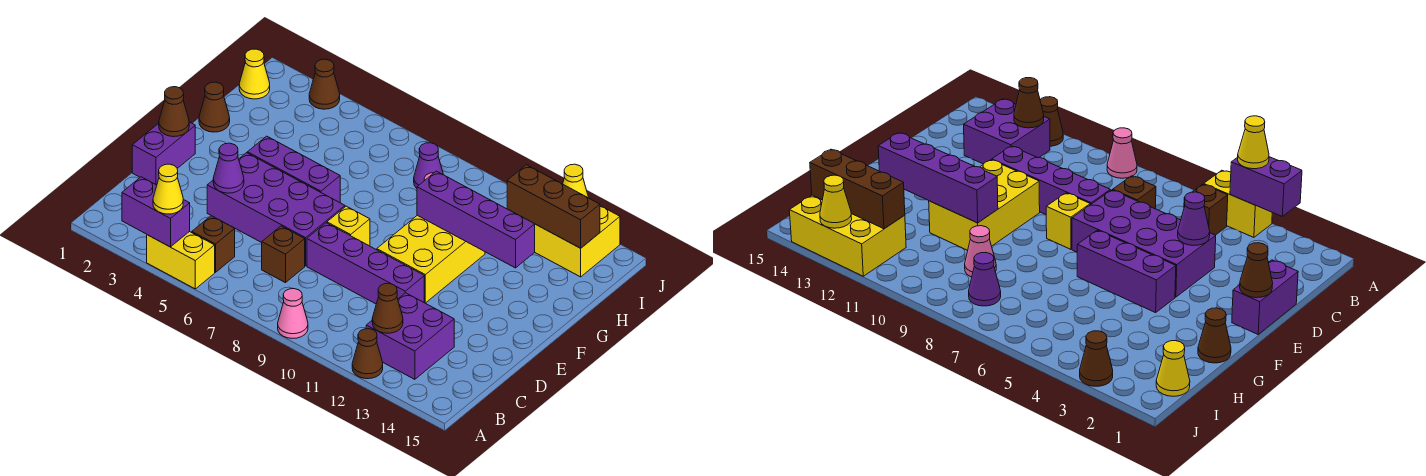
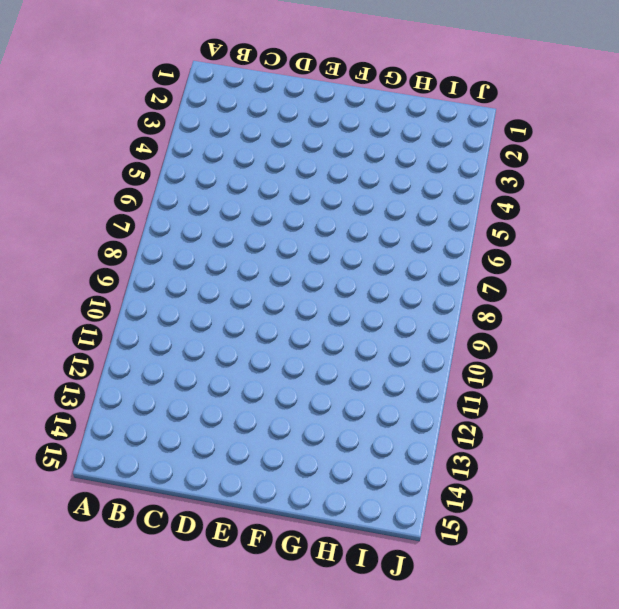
none -> yellow brick A4:A5 level 1
none -> pink cone A9 level 1
none -> brown cone A12 level 1

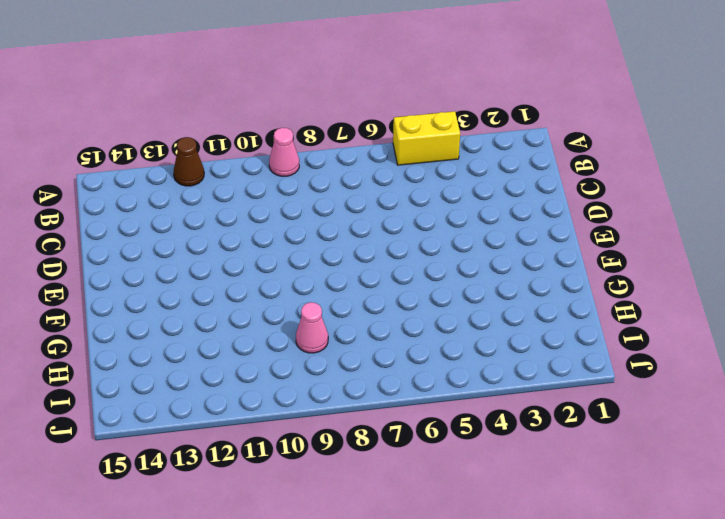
none -> brown brick B5 level 1
none -> purple brick B12:C13 level 1
none -> brown brick C7 level 1

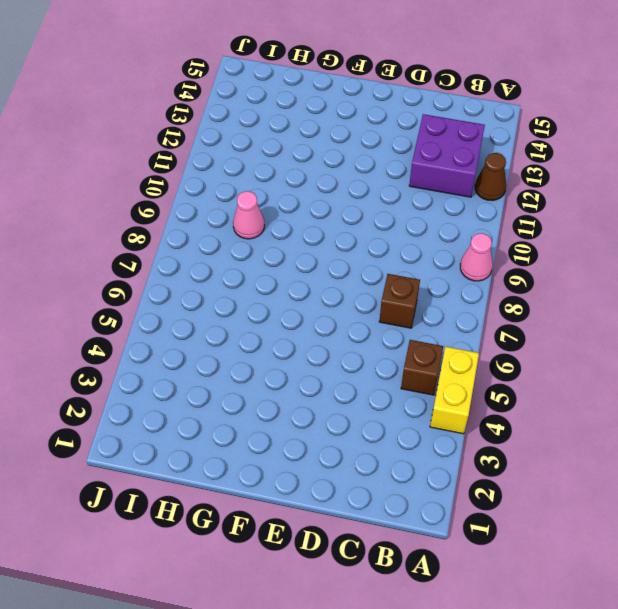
none -> purple brick D1:E1 level 1
none -> purple brick D4:E7 level 1
none -> purple brick D8:D11 level 1

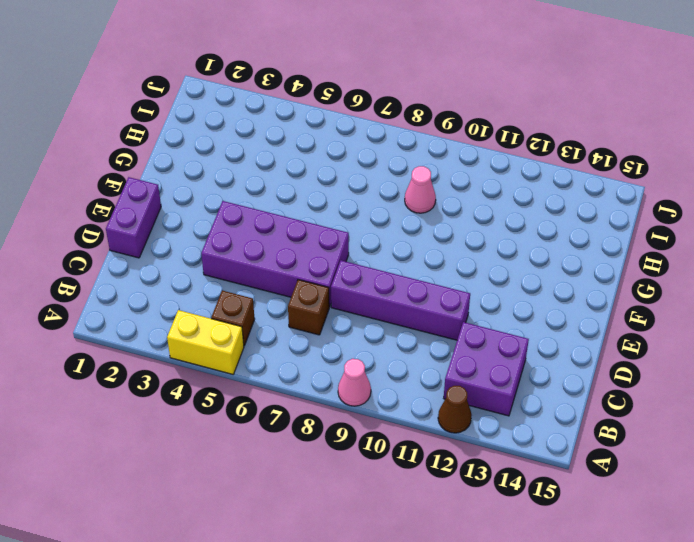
none -> yellow brick E8 level 1
none -> yellow brick E10:G11 level 1
none -> purple brick F4:F6 level 1

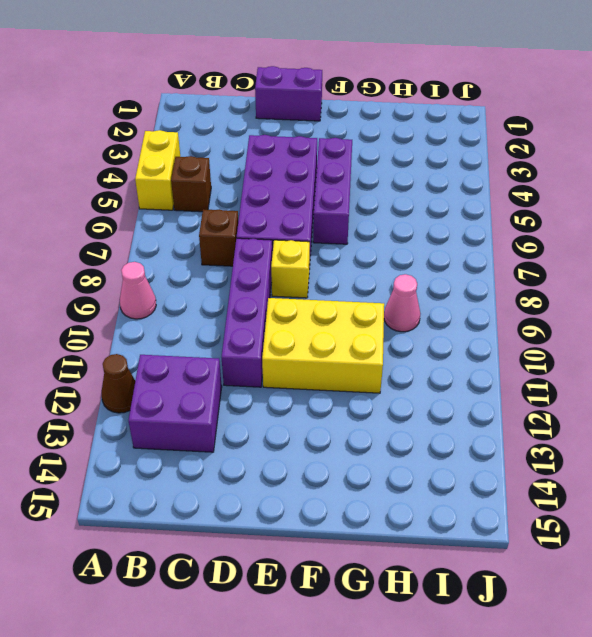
none -> brown cone G1 level 1
none -> yellow cone I1 level 1
none -> purple cone I8 level 1

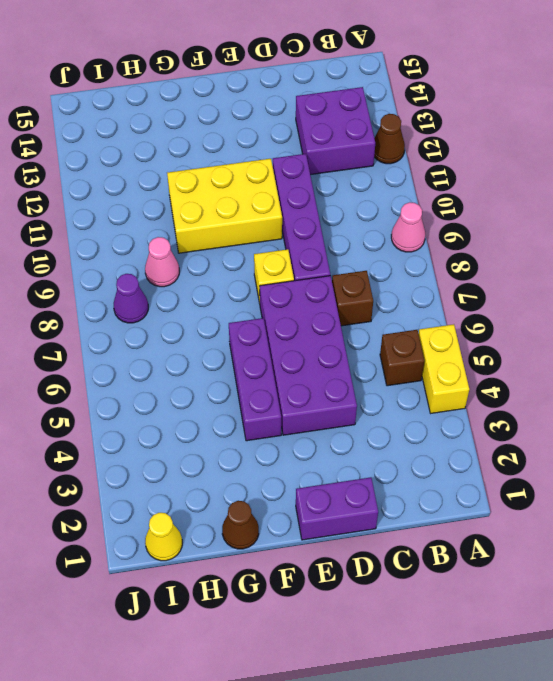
none -> yellow brick I12:J14 level 1
none -> brown cone J3 level 1
none -> purple brick A3:A4 level 2

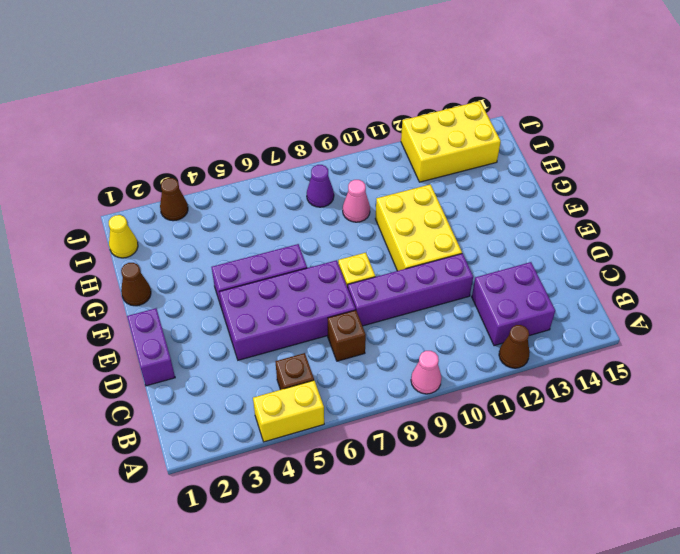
none -> purple brick A3:A4 level 2
none -> brown cone B12 level 2
none -> purple cone D4 level 2

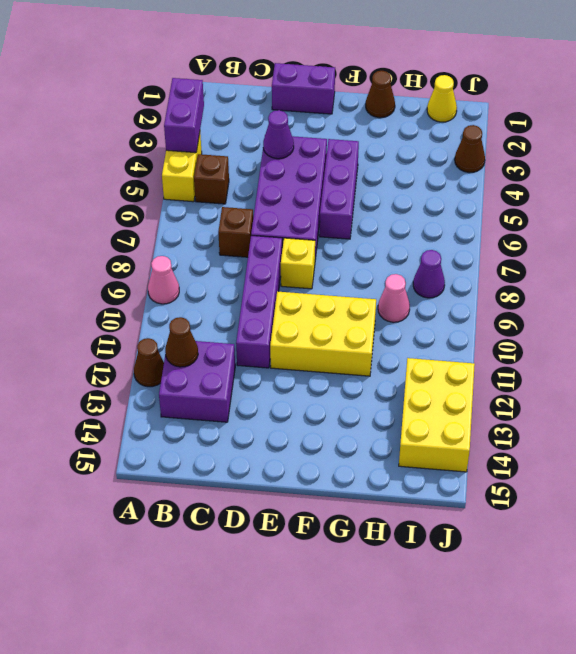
none -> brown cone E1 level 2
none -> purple brick G10:G13 level 2
none -> brown brick I12:I14 level 2

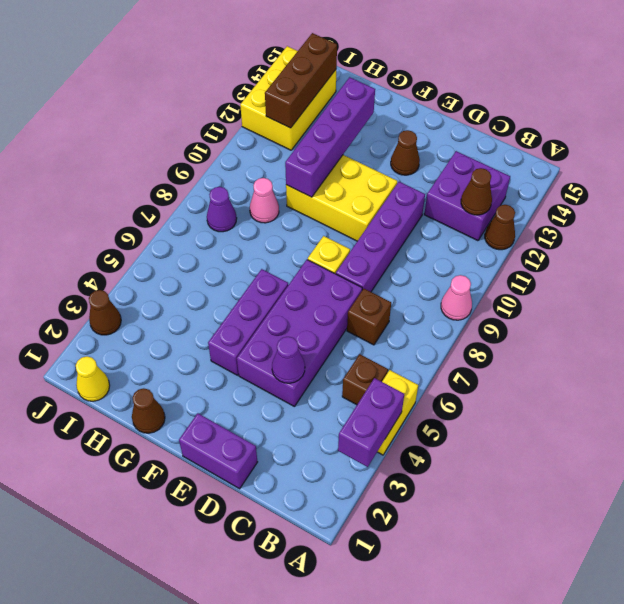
brown cone E13 level 1 -> brown cone E1 level 2
none -> yellow cone J13 level 2
none -> yellow cone A4 level 3

